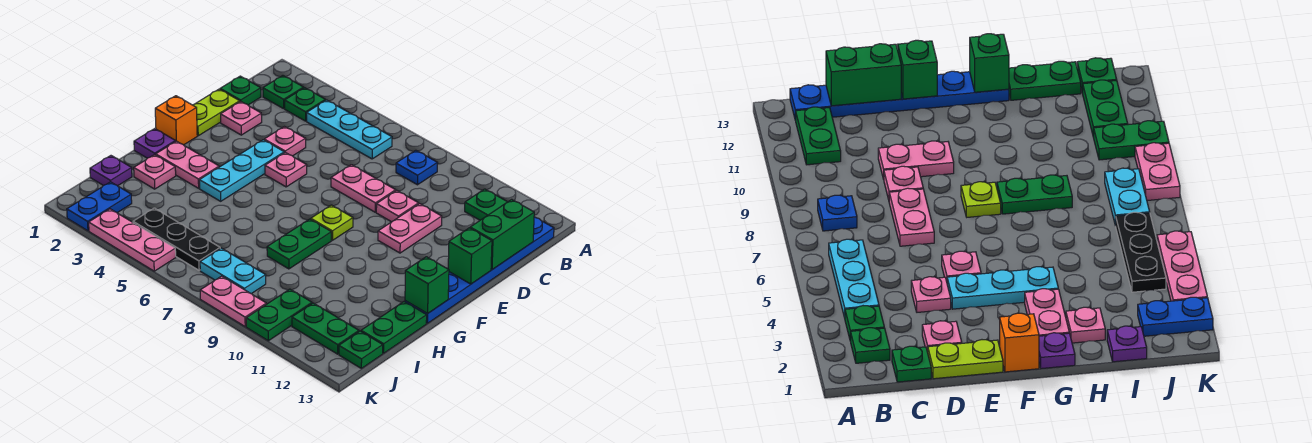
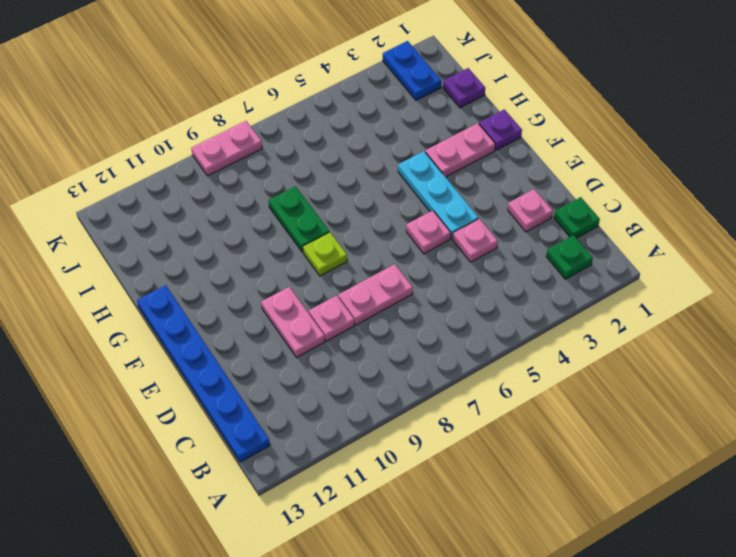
none -> green plate B3 level 1
none -> cyan plate B4:B6 level 1
none -> blue plate B8 level 1
none -> green plate B11:B12 level 1

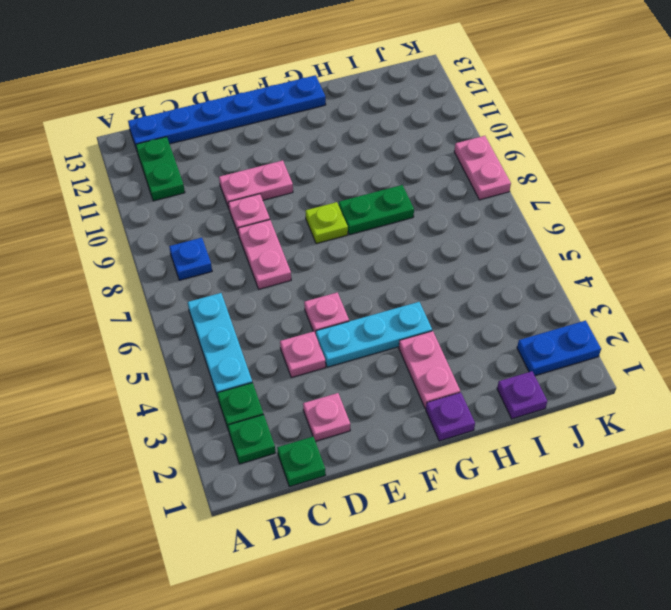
none -> lime plate D1:E1 level 1
none -> orange brick F1 level 1
none -> pink plate H2 level 1
none -> green plate H13:I13 level 1

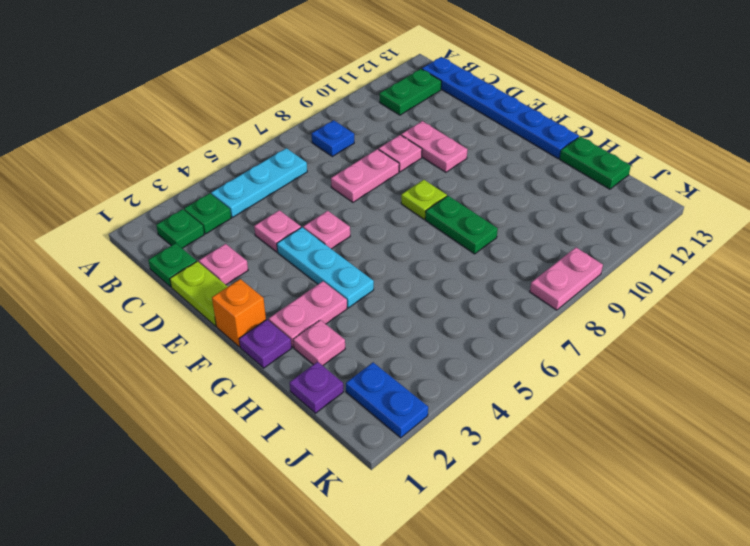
none -> black plate J4:J6 level 1
none -> cyan plate J7:J8 level 1
none -> green plate J10:K10 level 1
none -> green plate J11:J12 level 1

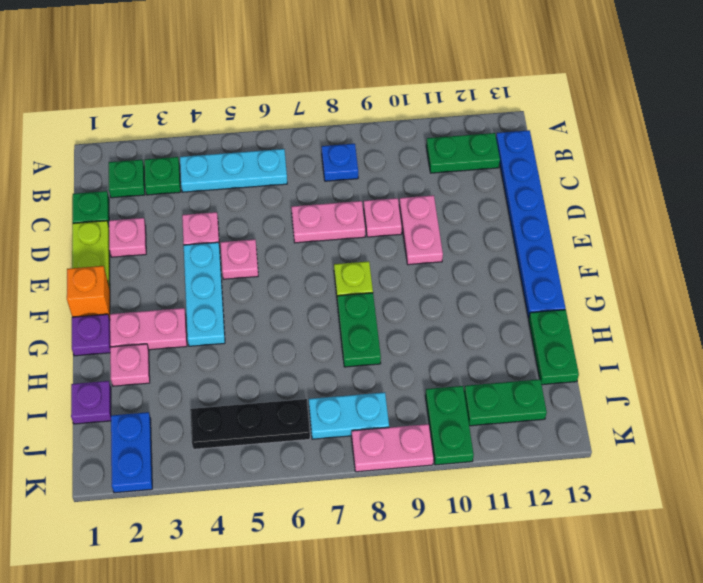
none -> green plate J13 level 1
none -> pink plate K3:K5 level 1
none -> green brick C13:D13 level 2
none -> green brick E13 level 2

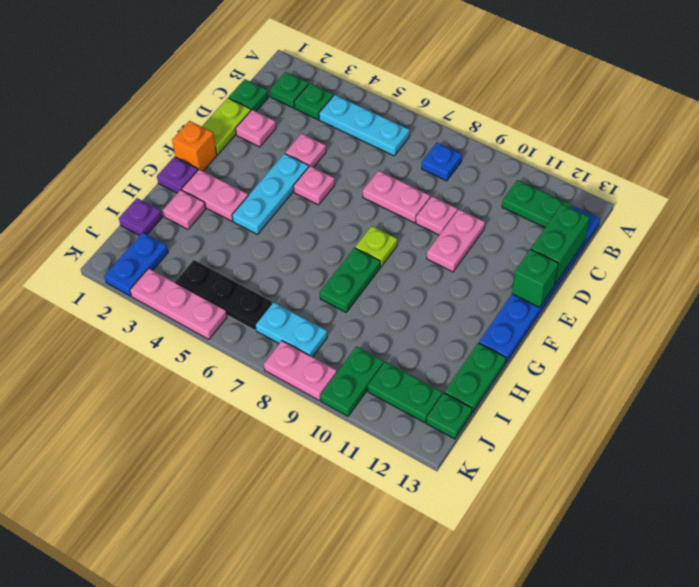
none -> green brick G13 level 2

